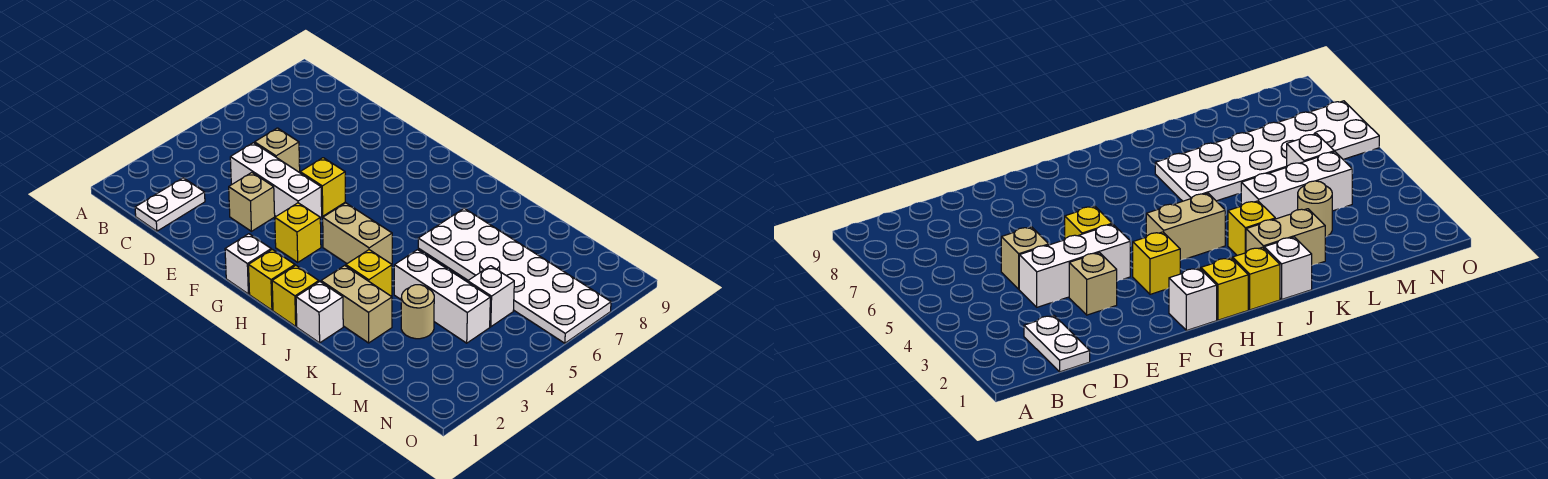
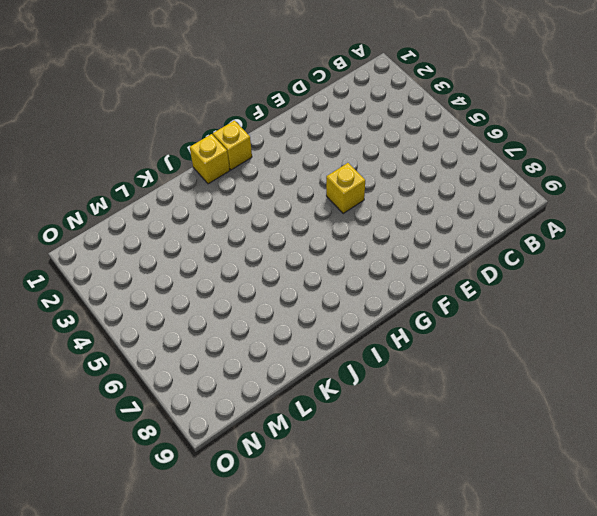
none -> white plate C1:C2 level 1
none -> white brick D4:F4 level 1
none -> tan brick D5 level 1

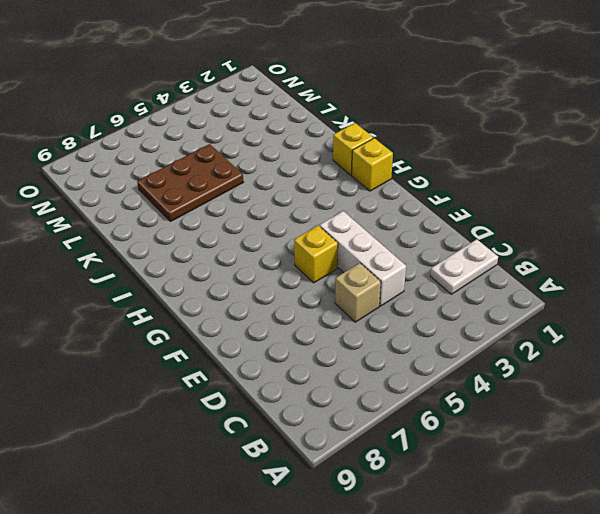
brown plate K5:L7 level 1 -> white plate J6:O7 level 1
none -> tan brick E3 level 1
none -> white brick G1 level 1
none -> yellow brick G3 level 1

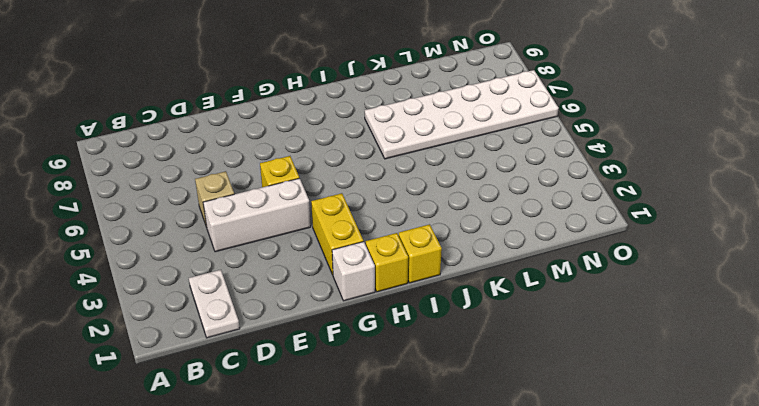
yellow brick G2:G3 level 1 -> yellow brick G3 level 1
none -> tan brick E3 level 1
none -> tan brick H4:I4 level 1
none -> white brick J1 level 1

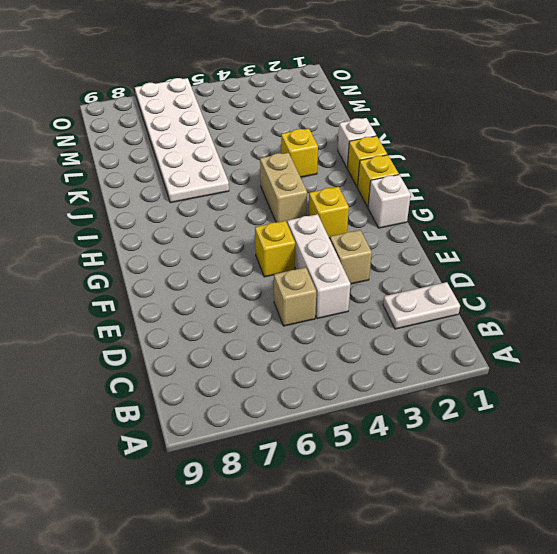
none -> tan brick J2:K2 level 1
none -> white brick K4:M4 level 1
none -> tan round brick L3 level 1

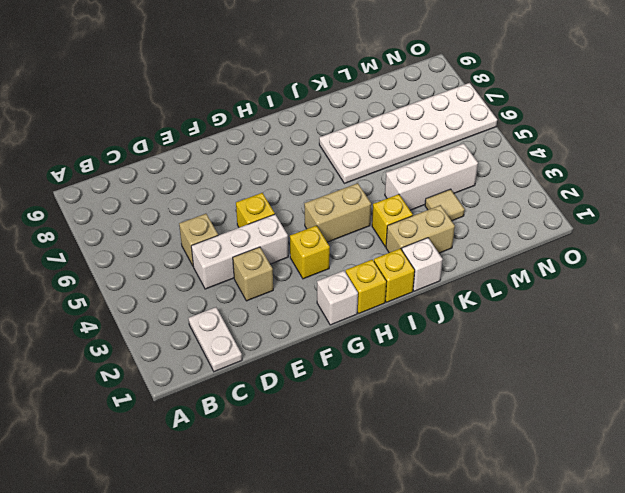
tan tile L3 level 1 -> tan round brick L3 level 1
none -> white brick M5 level 1

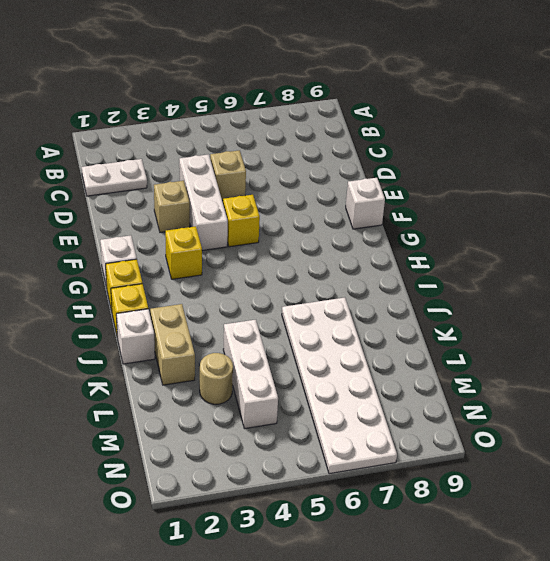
white brick F9 level 1 -> white brick M5 level 1
none -> tan brick H4:I4 level 1
none -> yellow brick J3 level 1

